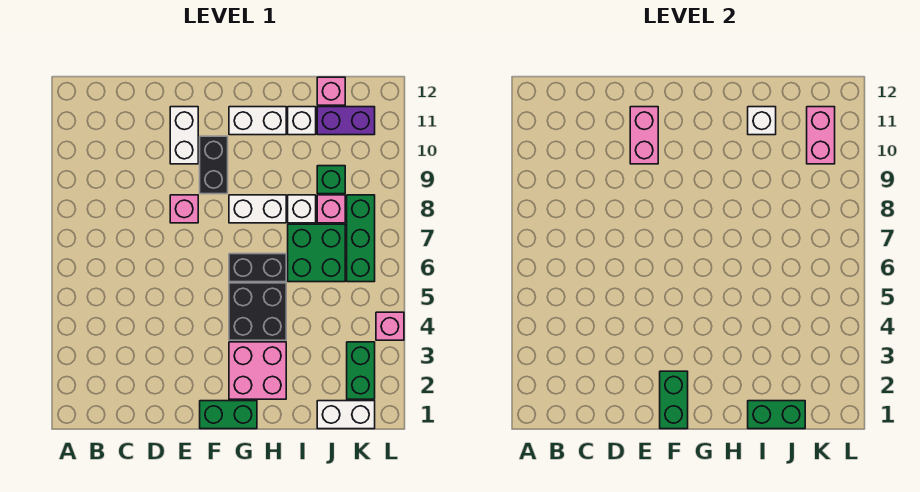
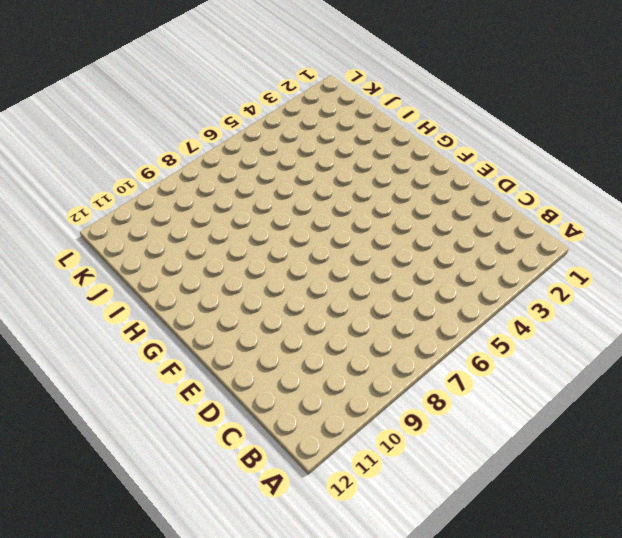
none -> pink brick E8 level 1
none -> white brick E10:E11 level 1
none -> green brick F1:G1 level 1

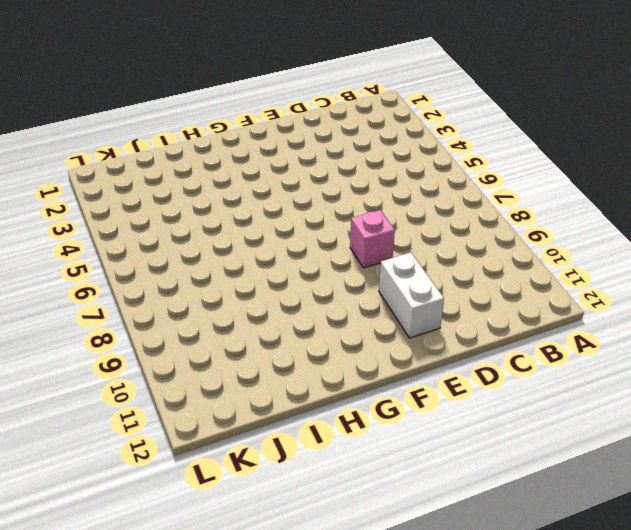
none -> green brick F1:G1 level 1
none -> black brick F9:F10 level 1
none -> pink brick G2:H3 level 1

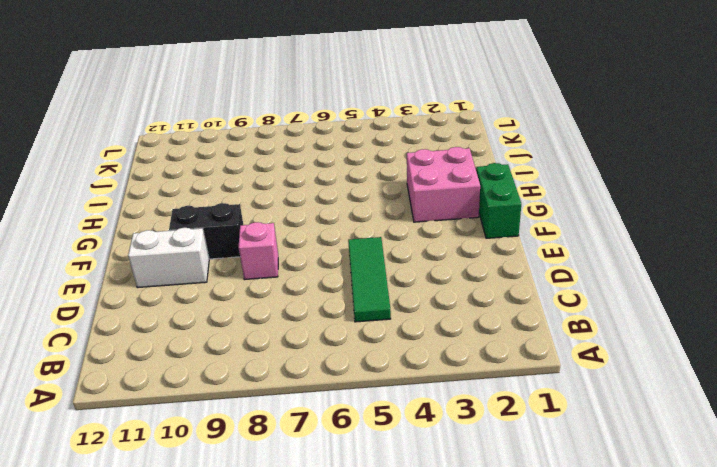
green tile C5:E5 level 1 -> none
none -> black brick G4:H5 level 1
none -> black brick G6:H6 level 1
none -> white brick G8:H8 level 1

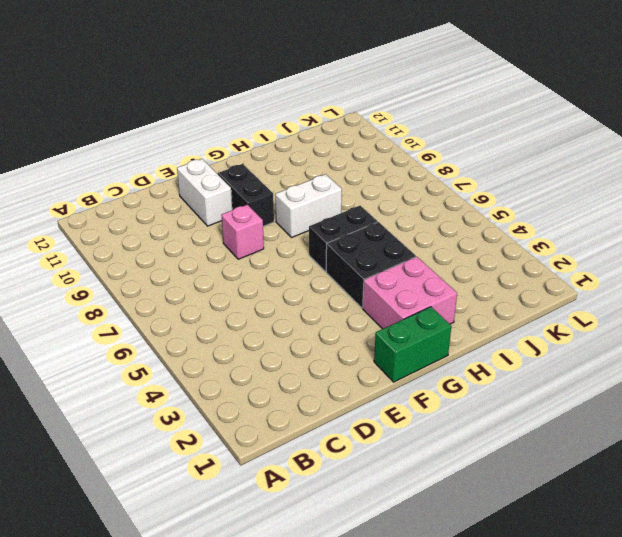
none -> white brick G11:H11 level 1
none -> green brick I6:J7 level 1
none -> white brick I8 level 1

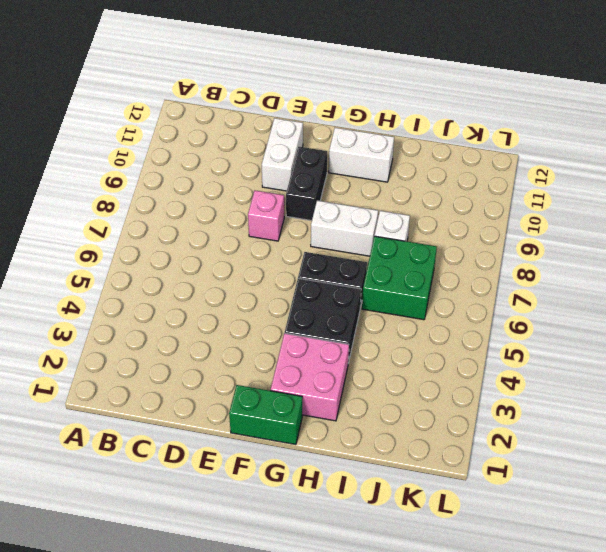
none -> white brick I11 level 1
none -> white brick J1:K1 level 1
none -> pink brick J8 level 1

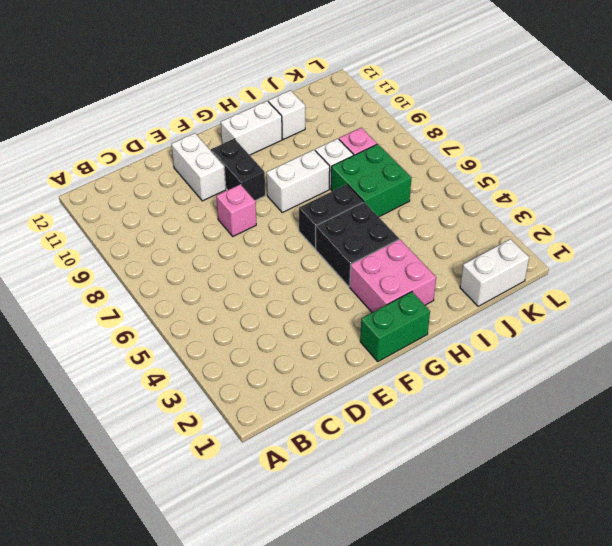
none -> green brick J9 level 1
none -> purple brick J11:K11 level 1
none -> pink brick J12 level 1

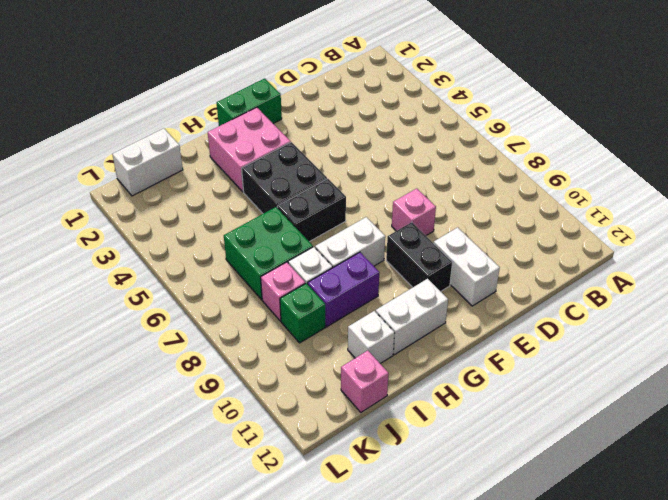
purple brick H9:I9 level 1 -> purple brick J11:K11 level 1
none -> green brick K2:K3 level 1
none -> green brick K6:K8 level 1
none -> pink brick L4 level 1

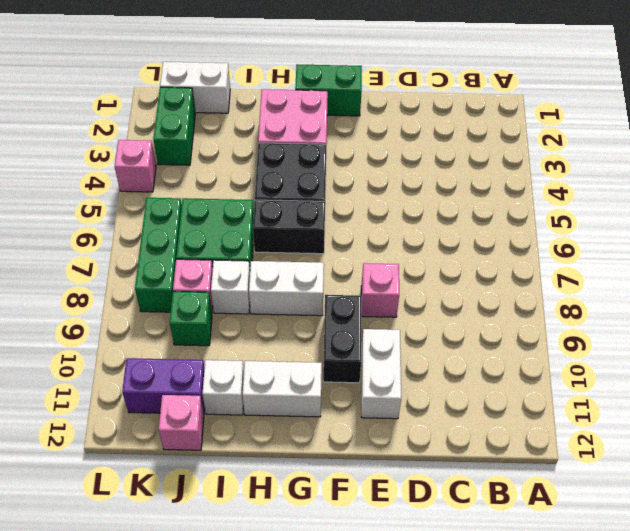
none -> pink brick E10:E11 level 2
none -> green brick F1:F2 level 2
none -> green brick I1:J1 level 2

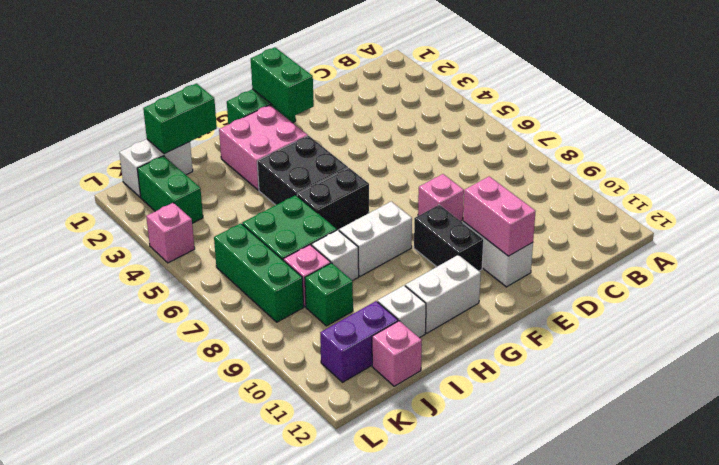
none -> white brick I11 level 2
none -> pink brick K10:K11 level 2

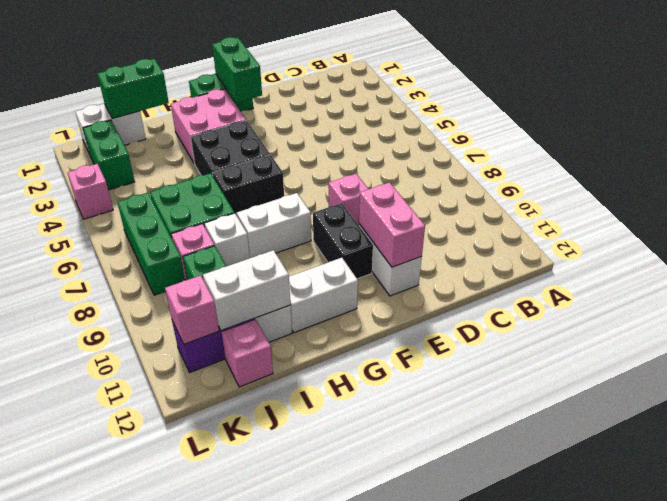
white brick I11:J11 level 2 -> white brick I11 level 2
pink brick K11 level 2 -> pink brick K10:K11 level 2

